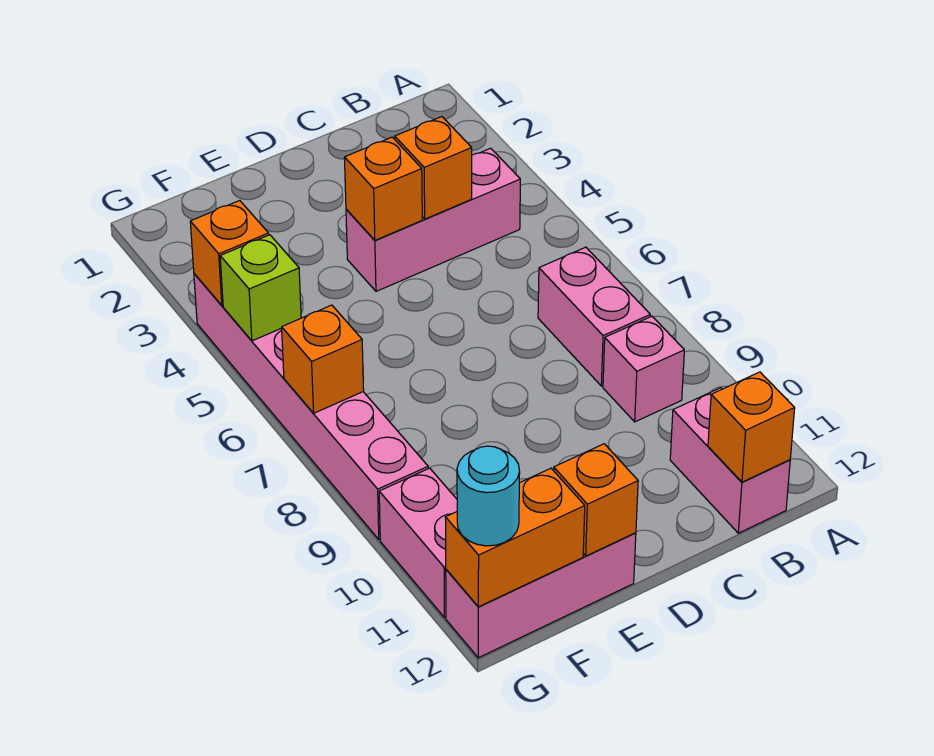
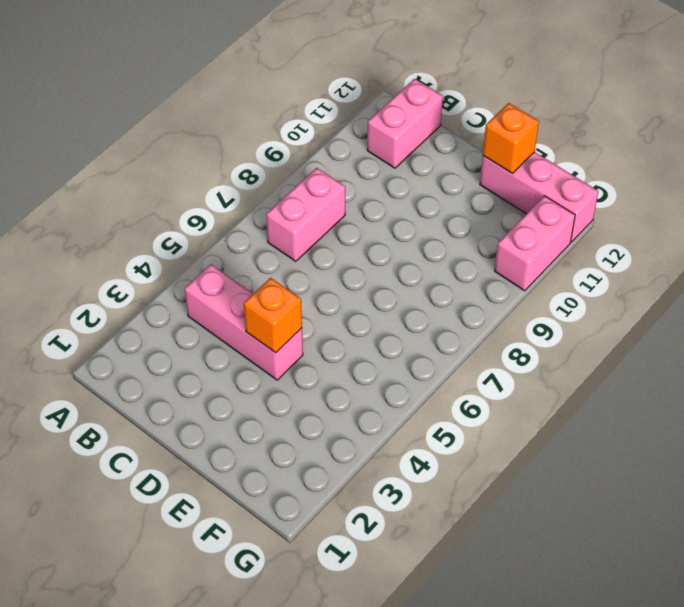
none -> pink brick B9 level 1
none -> pink brick G4:G9 level 1
none -> orange brick B12 level 2

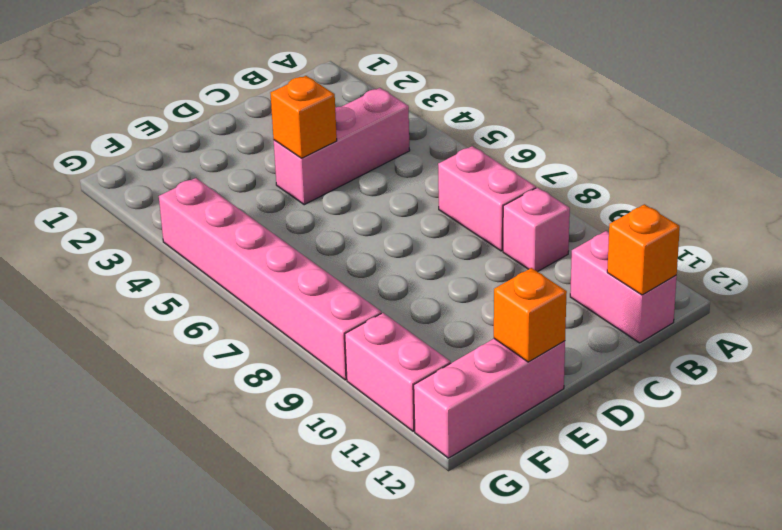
none -> orange brick C4 level 2
none -> orange brick F12:G12 level 2
none -> orange brick G4 level 2

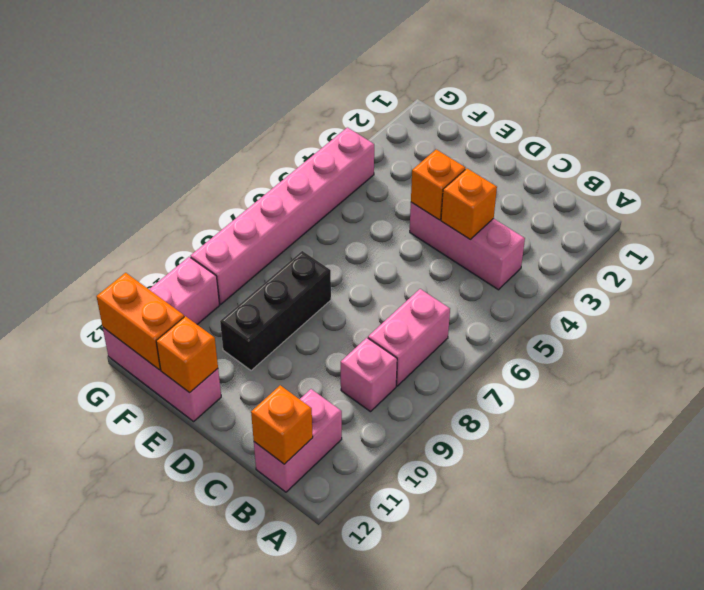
black brick E8:E10 level 1 -> none
none -> orange brick G4 level 2
none -> lime brick G5 level 2
none -> orange brick G7 level 2

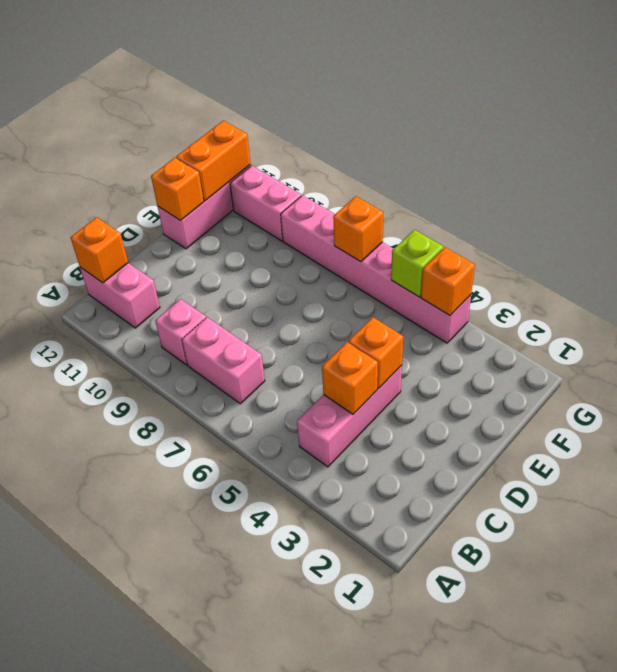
none -> cyan round brick G12 level 3

